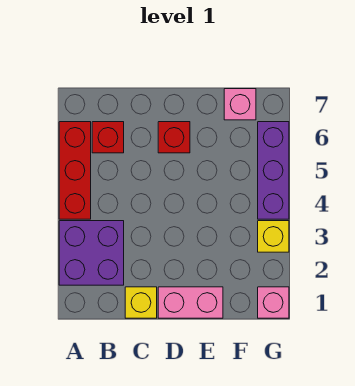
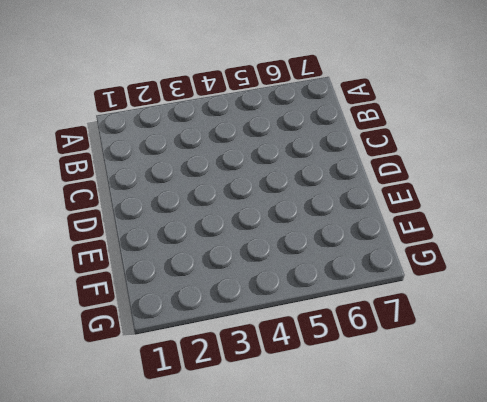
none -> purple brick A2:B3 level 1
none -> red brick A4:A6 level 1

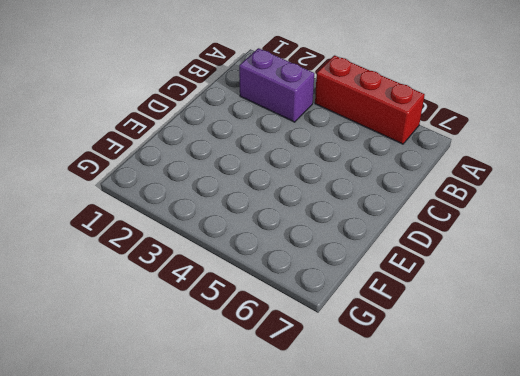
purple brick B2:B3 level 1 -> purple brick A2:B3 level 1
none -> red brick B6 level 1
none -> yellow brick C1 level 1

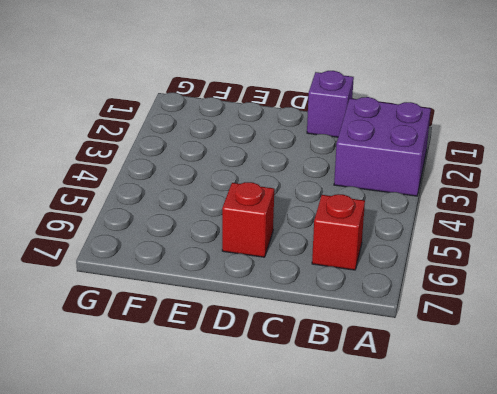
purple brick C1 level 1 -> yellow brick C1 level 1
none -> red brick A4:A6 level 1
none -> pink brick D1:E1 level 1

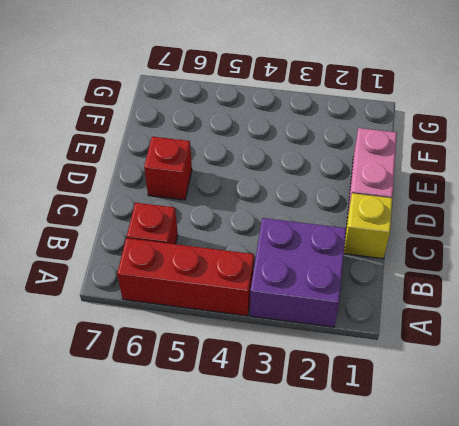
none -> pink brick F7 level 1
none -> pink brick G1 level 1

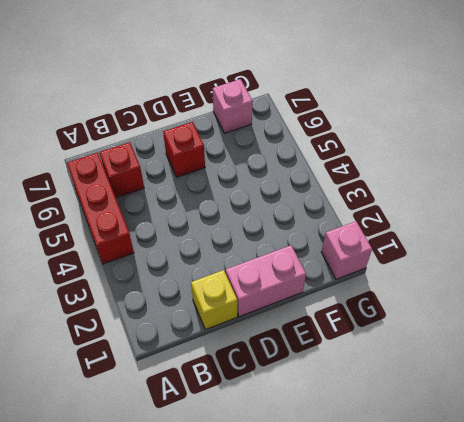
none -> purple brick A2:B3 level 1
none -> yellow brick G3 level 1

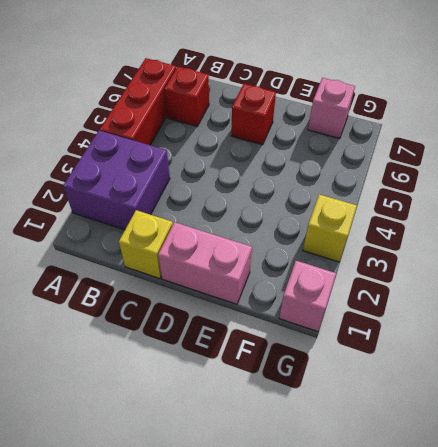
none -> purple brick G4:G6 level 1

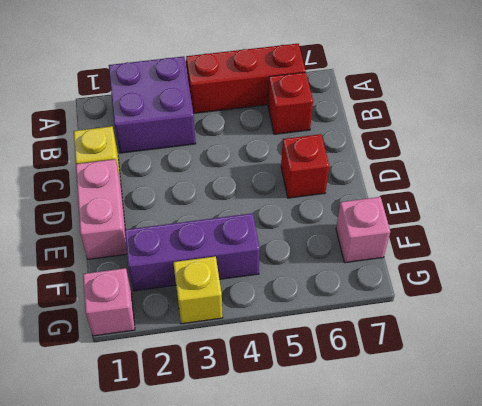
purple brick F2:F4 level 1 -> purple brick G4:G6 level 1

